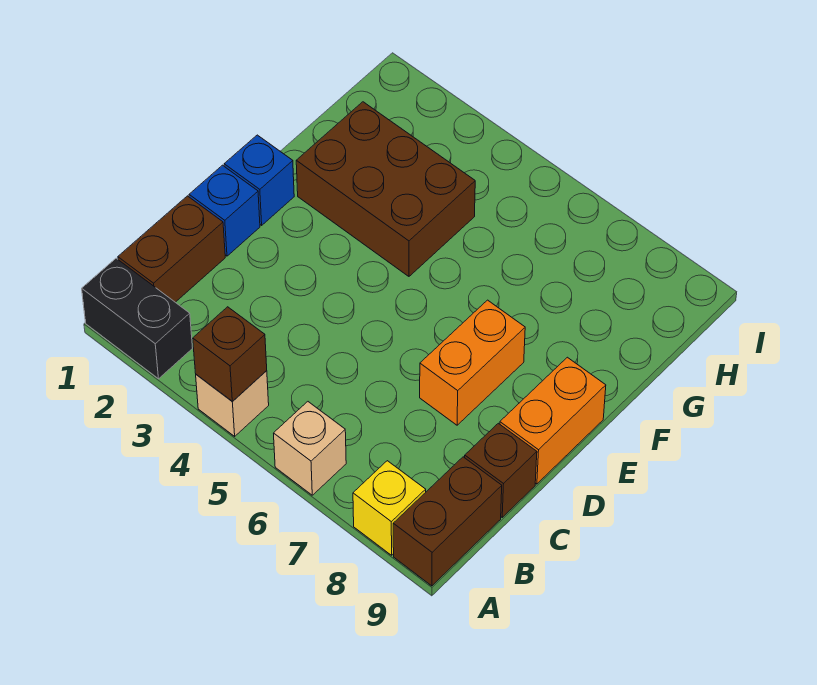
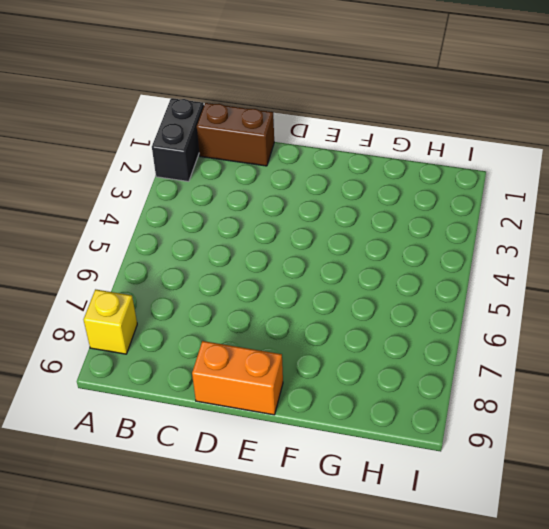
none -> tan brick A4 level 1
none -> tan brick A6 level 1
none -> brown brick A9:B9 level 1

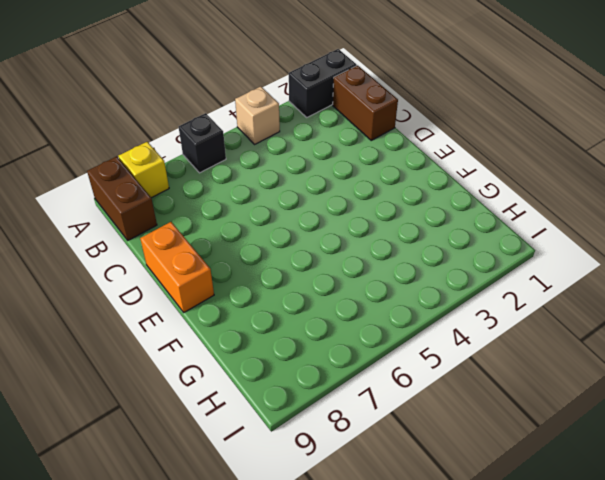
black brick A6 level 1 -> tan brick A6 level 1
none -> brown brick C9 level 1
none -> blue brick D1 level 1
none -> orange brick D7:E7 level 1

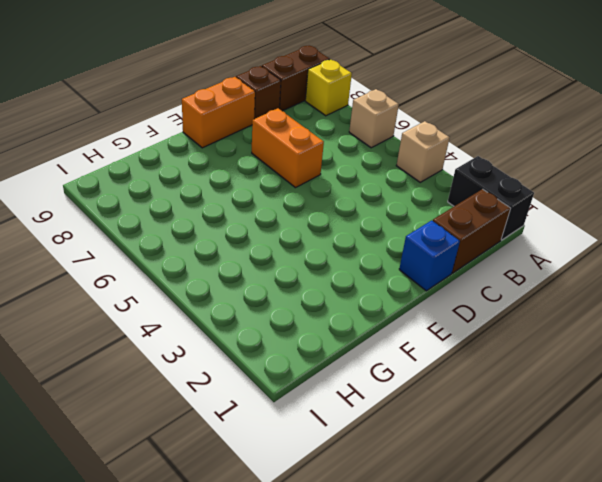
orange brick D6:D7 level 1 -> orange brick D7:E7 level 1
none -> blue brick E1 level 1
none -> brown brick F2:G4 level 1
none -> brown brick A4 level 2

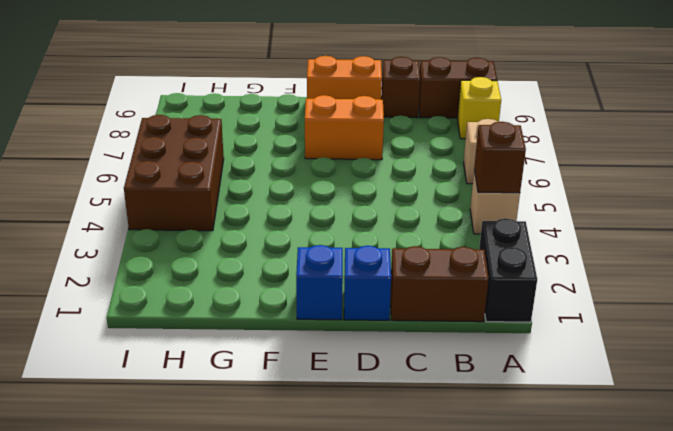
brown brick H4:I6 level 1 -> brown brick F2:G4 level 1

